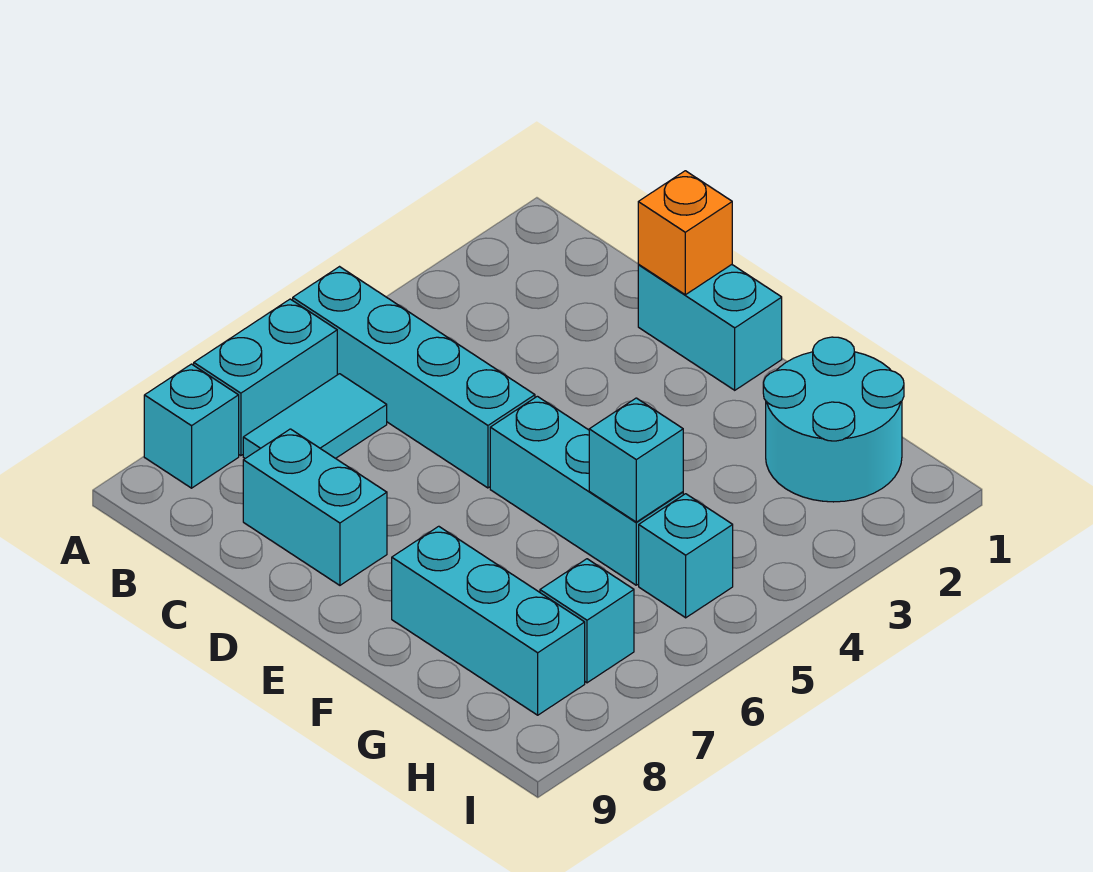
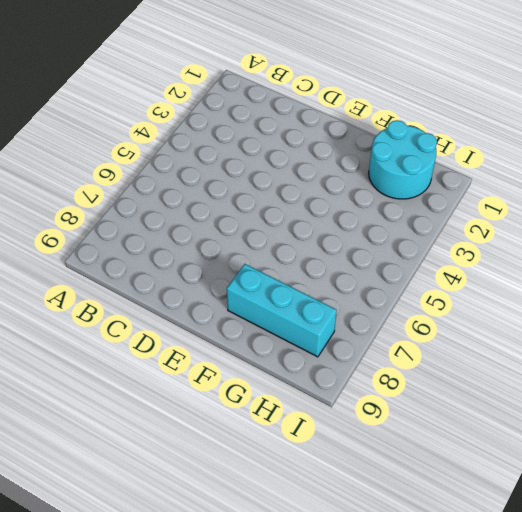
none -> cyan brick A5:D5 level 1
none -> cyan brick A6:A7 level 1
none -> cyan brick A8 level 1

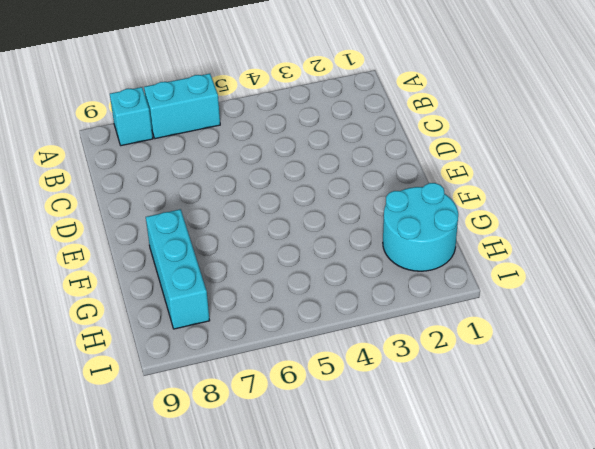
none -> cyan brick A5:D5 level 1
none -> cyan tile B6:B7 level 1
none -> cyan brick C8:D8 level 1

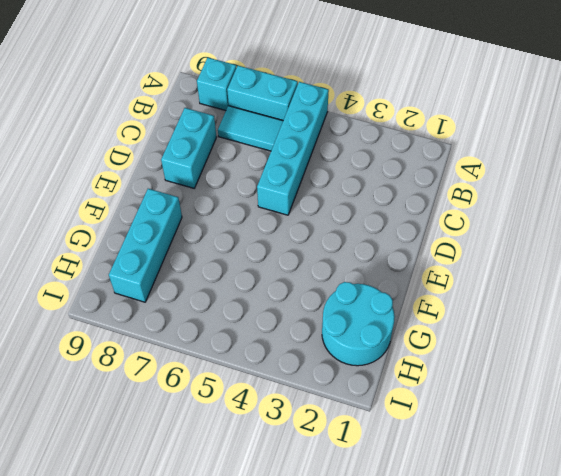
none -> cyan brick D1:E1 level 1
none -> cyan brick E5:G5 level 1
none -> cyan brick H5 level 1

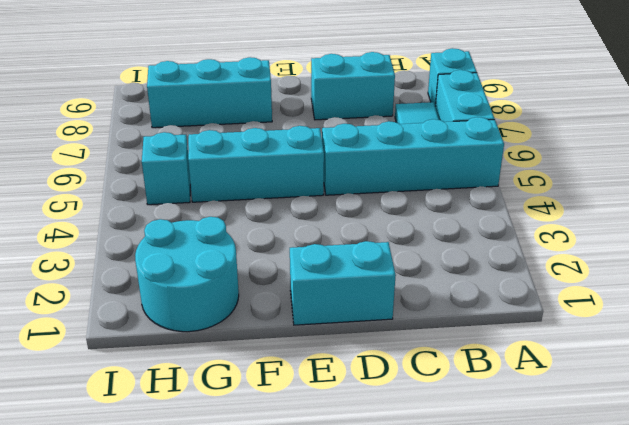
none -> cyan brick H7 level 1
none -> orange brick D1 level 2
none -> cyan brick G5 level 2

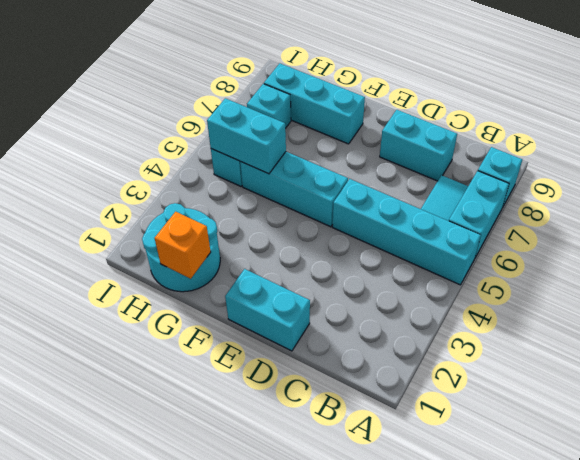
orange brick G1 level 2 -> orange brick D1 level 2
cyan brick G5:H5 level 2 -> cyan brick G5 level 2

